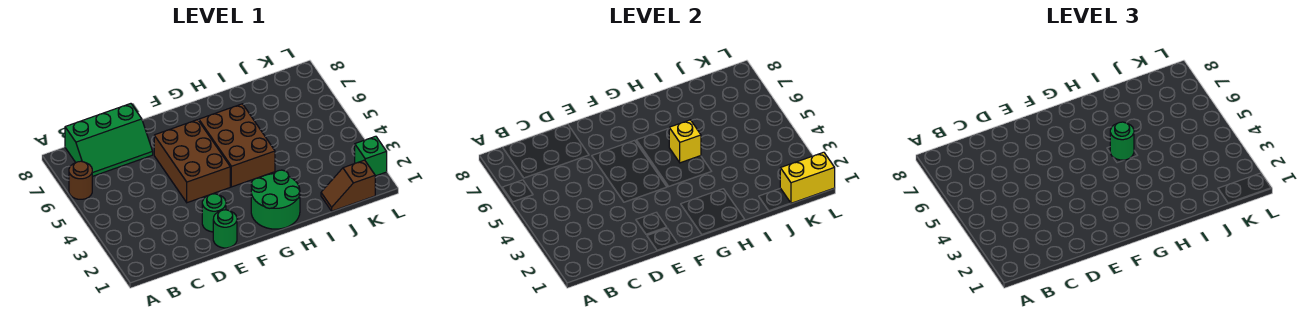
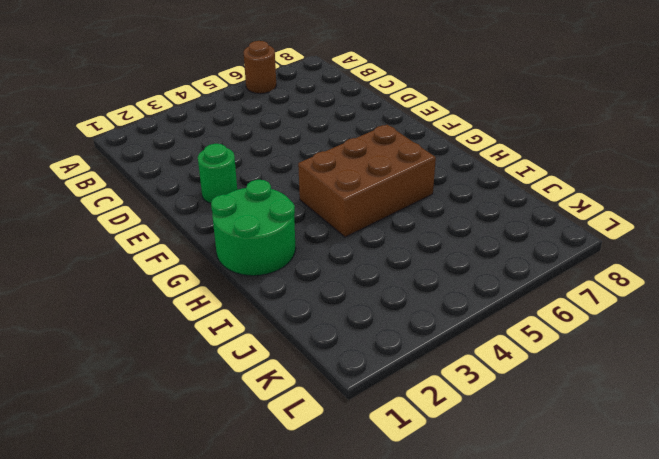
none -> green slope B7:D8 level 1 top 8
none -> green round brick E1 level 1
none -> brown brick E4:F6 level 1

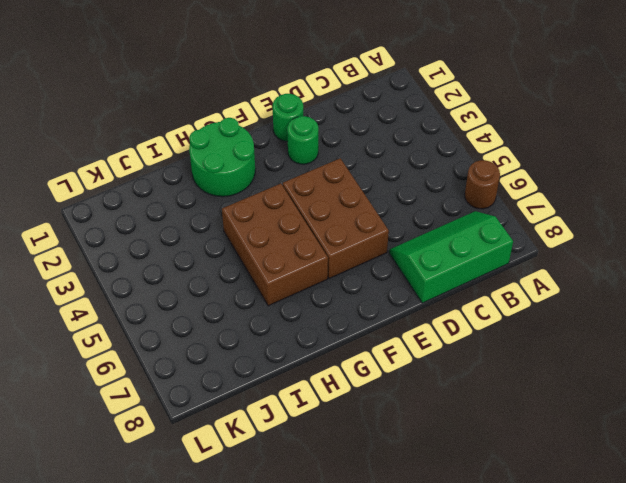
none -> brown slope J1:K1 level 1 top K
none -> green brick L2 level 1
none -> yellow brick H5 level 2

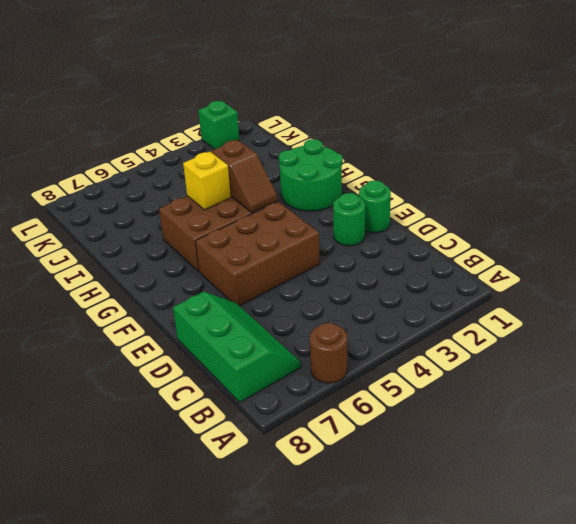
brown slope G4:H4 level 2 top H -> brown slope J1:K1 level 1 top K
none -> yellow brick K1:L1 level 2
none -> green round brick H5 level 3

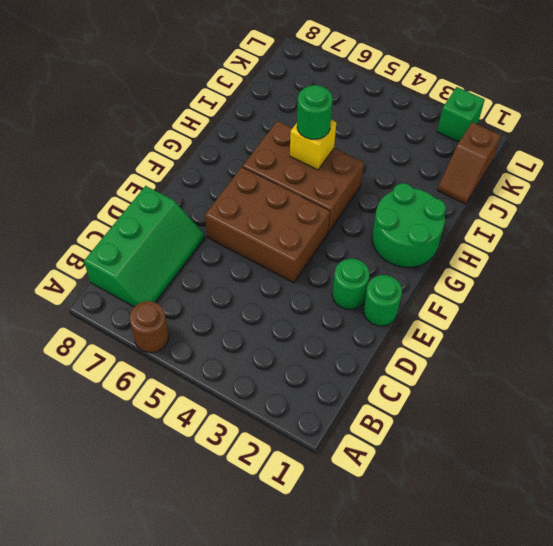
none -> yellow brick K1:L1 level 2

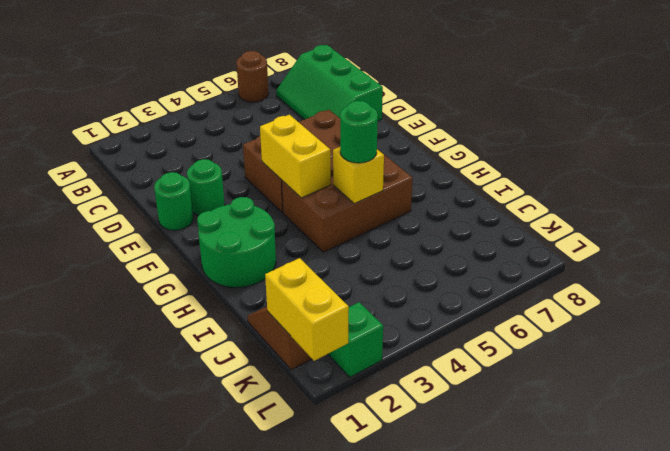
yellow brick F4:G4 level 2 -> none

